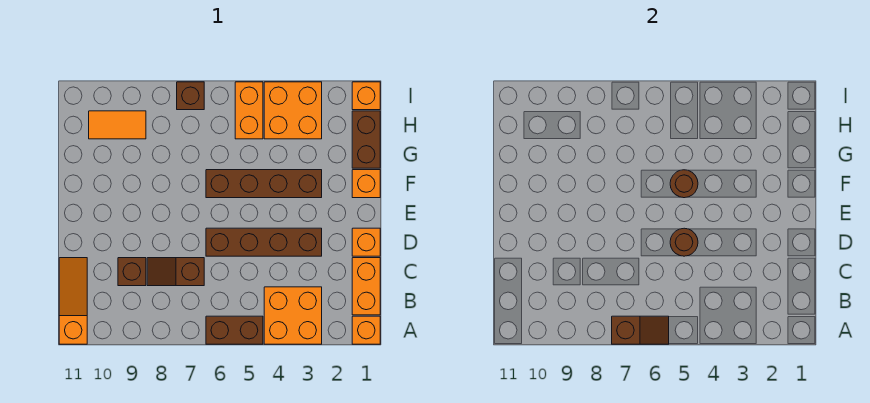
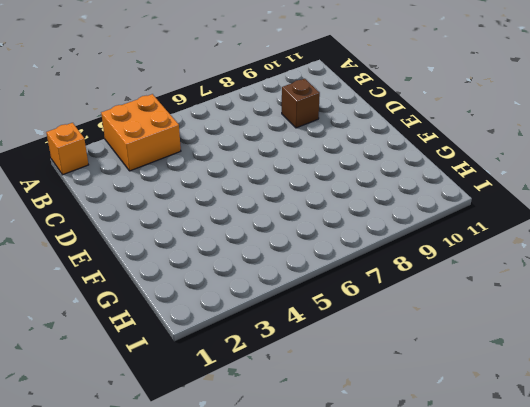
none -> brown brick A5:A6 level 1
none -> orange slope A11:C11 level 1 top A
none -> orange brick B1:C1 level 1

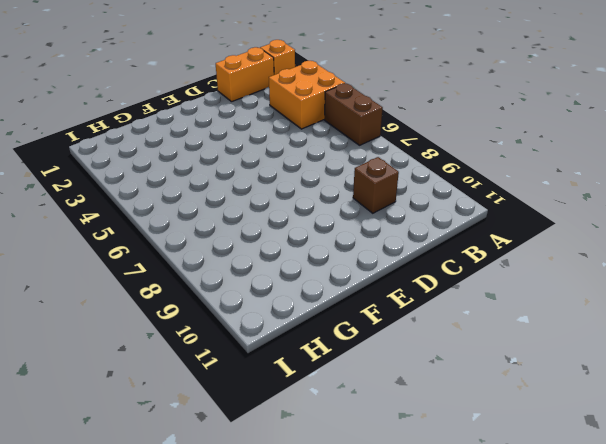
none -> orange slope A11:C11 level 1 top A
none -> brown slope C7:C8 level 1 top 7
none -> orange brick D1 level 1

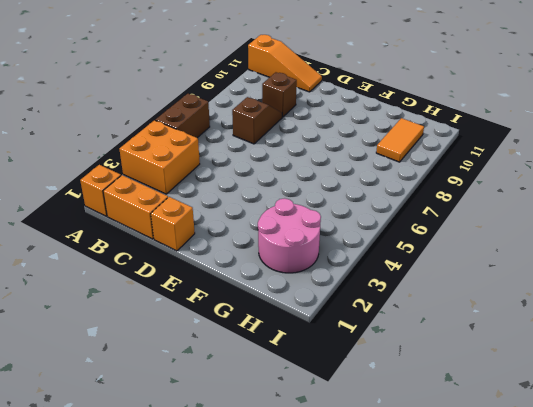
pink round brick G2:H3 level 1 -> orange brick H3:I4 level 1
none -> brown brick D3:D6 level 1
none -> orange brick F1 level 1
none -> brown brick F3:F6 level 1

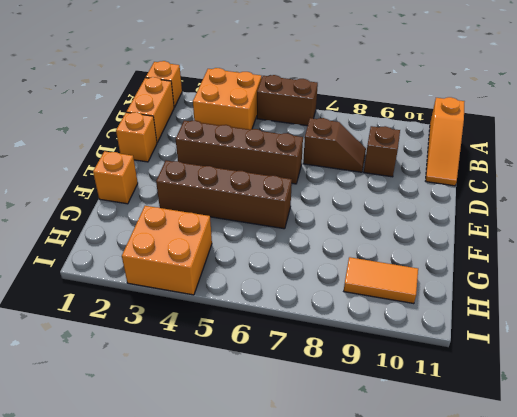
none -> brown brick G1:H1 level 1
none -> orange brick H5:I5 level 1
none -> orange brick I1 level 1

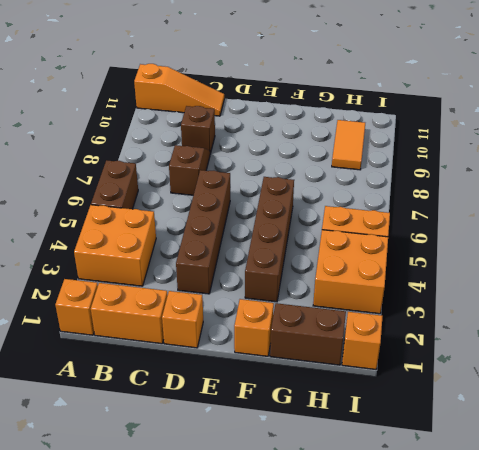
none -> brown brick I7 level 1
none -> brown slope A6:A7 level 2 top 7
none -> brown round brick D5 level 2

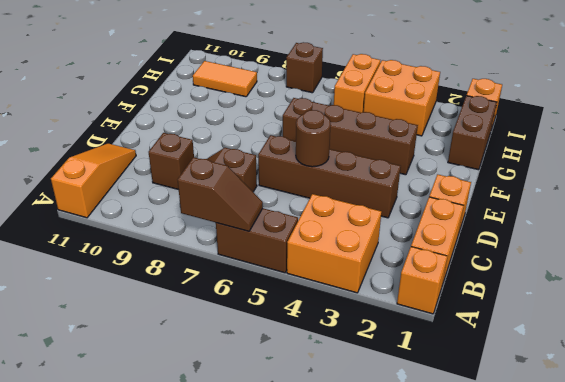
none -> orange brick F1 level 1
none -> brown round brick F5 level 2

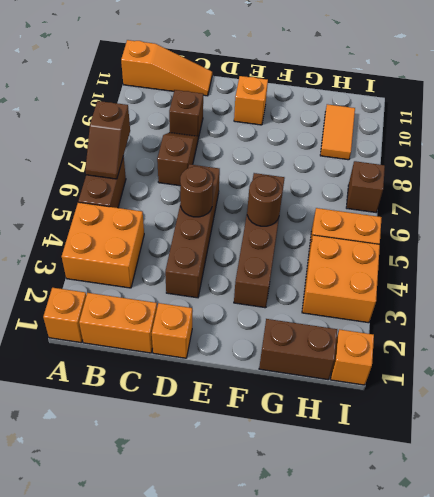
orange brick E10 level 1 -> orange brick F1 level 1

